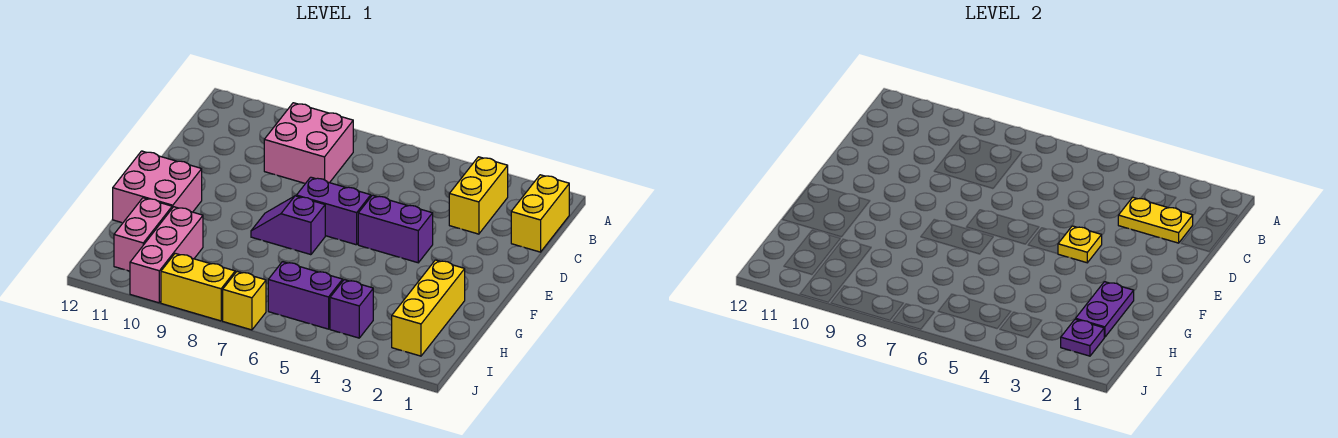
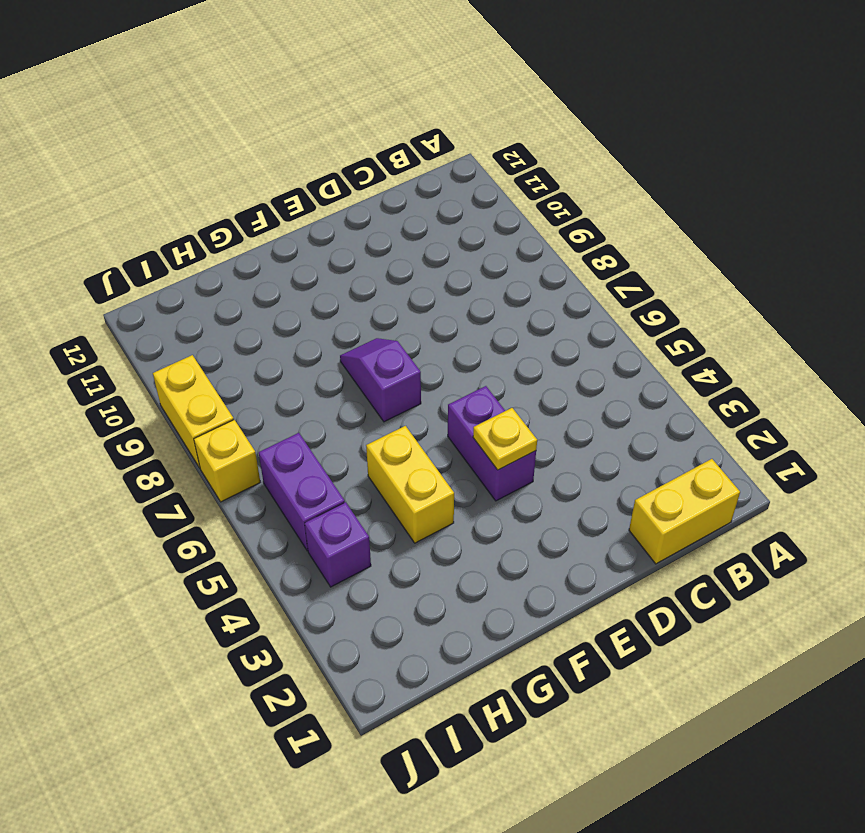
yellow brick G4:G5 level 1 -> yellow brick B3:C3 level 1
none -> pink brick B8:C9 level 1
none -> purple brick E6:E7 level 1
none -> pink brick F11:G12 level 1

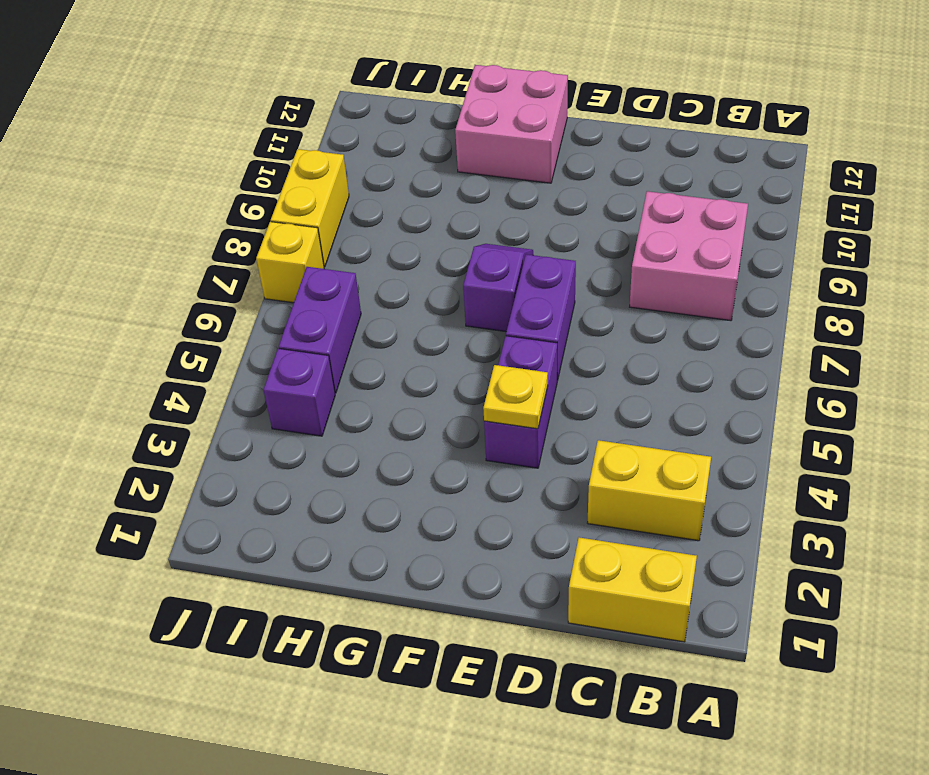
none -> yellow brick G2:I2 level 1
none -> pink brick H10:J10 level 1
none -> pink brick H11:I11 level 1

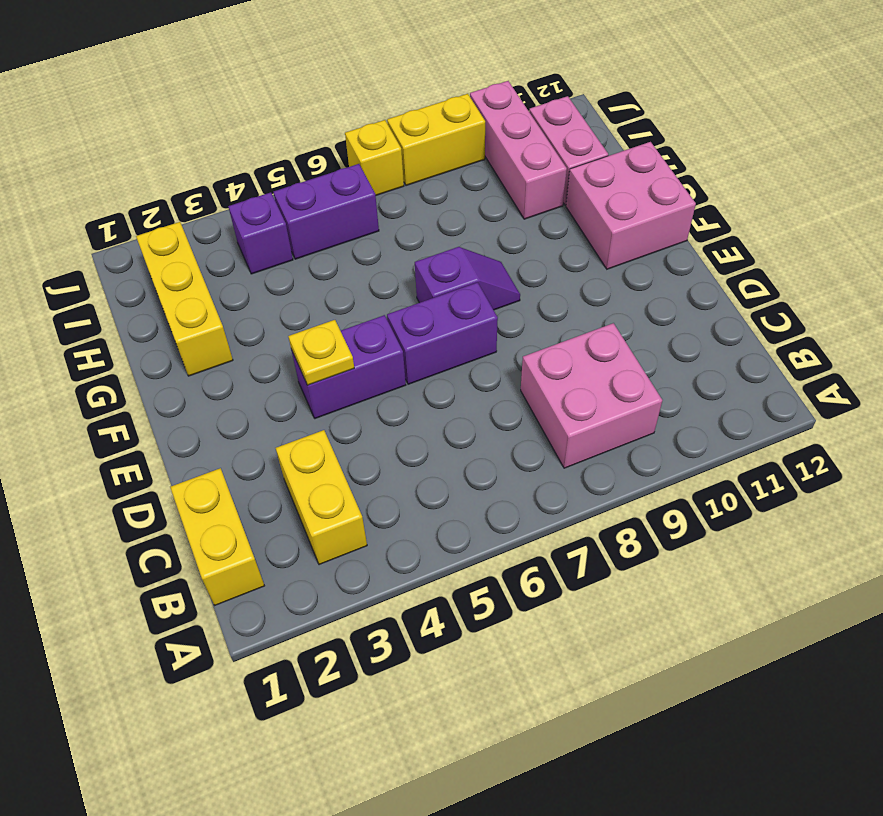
none -> yellow plate C2:C3 level 2
none -> purple plate G2:H2 level 2
none -> purple plate I2 level 2

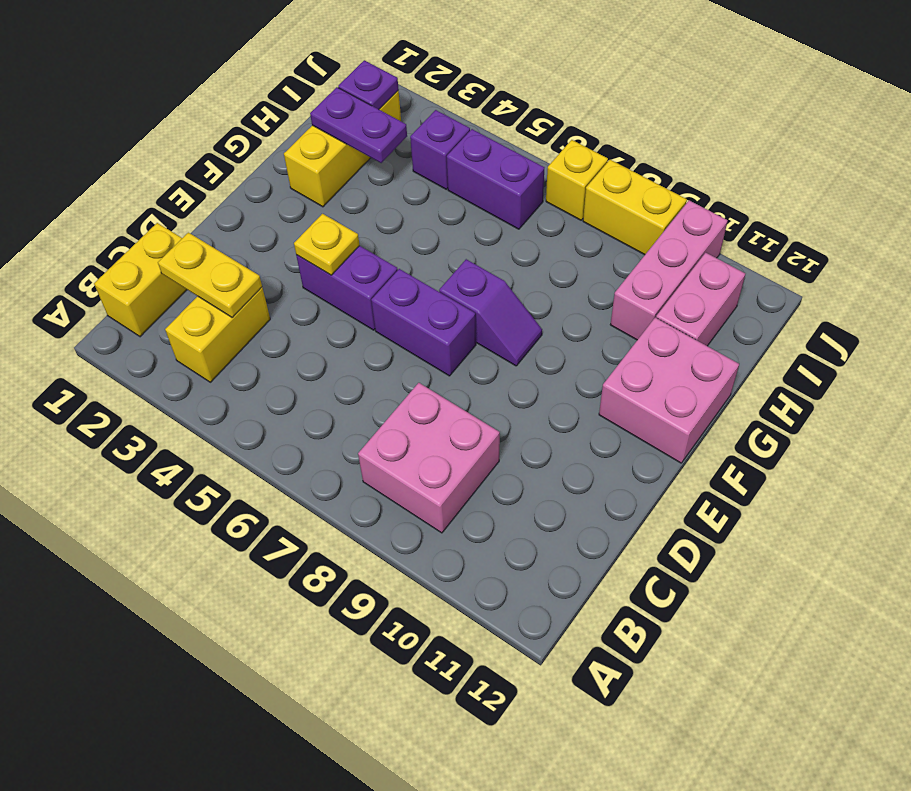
purple plate H2:H3 level 2 -> purple plate G2:H2 level 2

